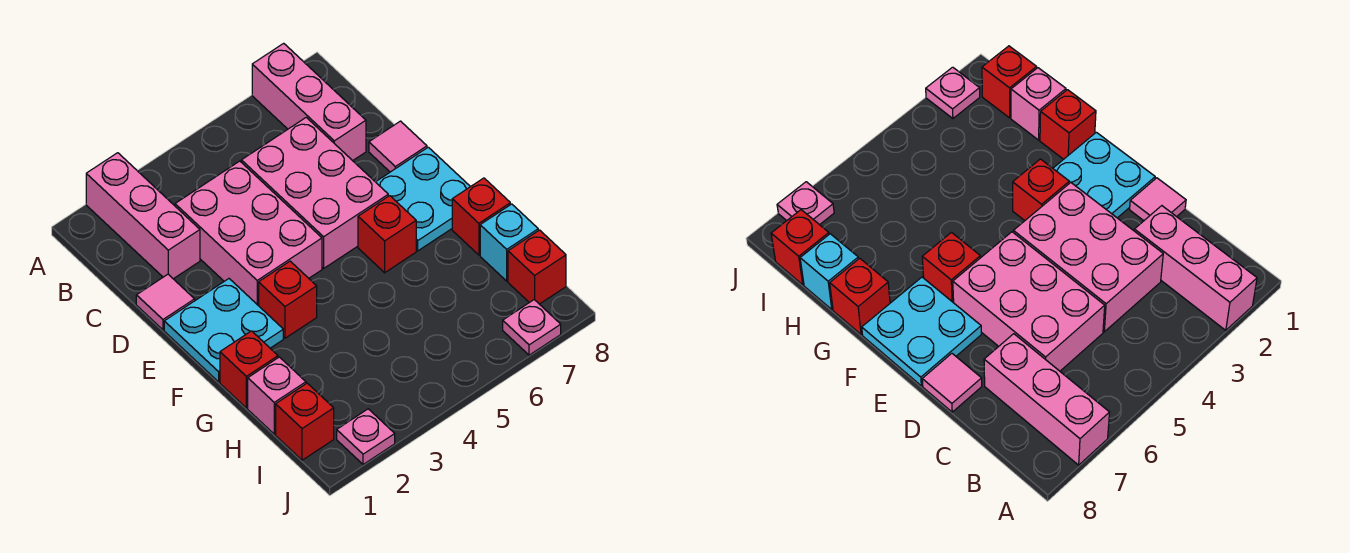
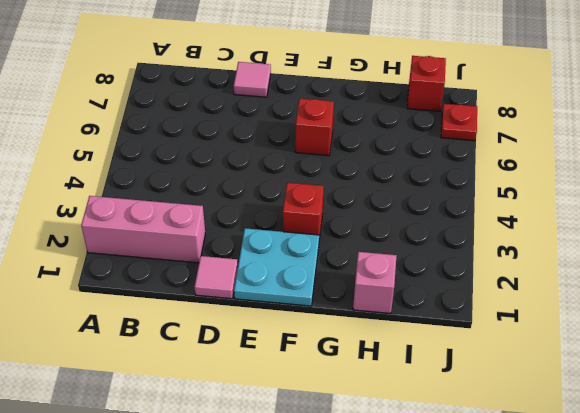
red plate J7 level 1 -> pink plate J7 level 1
none -> pink brick A7:C7 level 1
none -> pink brick C3:E4 level 1
none -> pink brick C5:E6 level 1

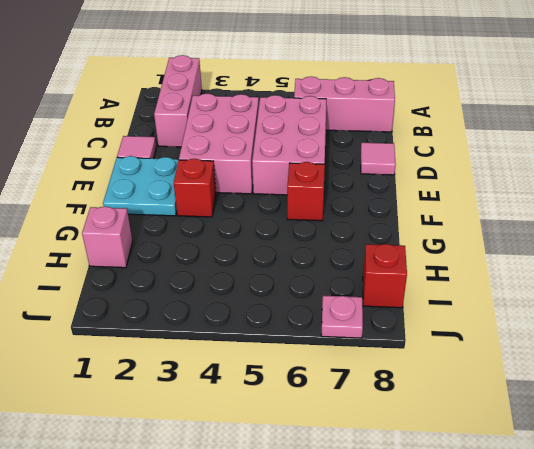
pink brick B6:B8 level 1 -> pink brick A7:C7 level 1
none -> cyan plate E7:F8 level 1
none -> red brick G1 level 1
none -> red brick G8 level 1

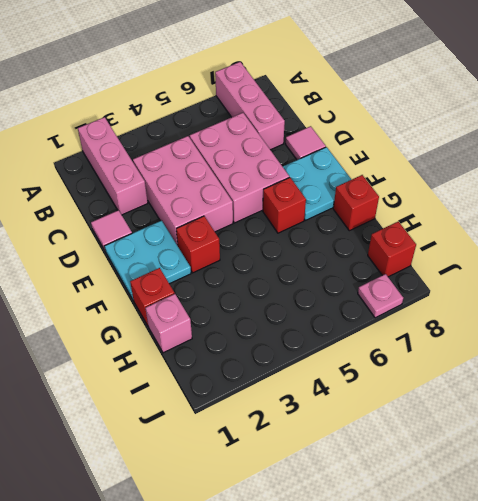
none -> cyan brick H8 level 1
none -> red brick I1 level 1
none -> pink plate J2 level 1

